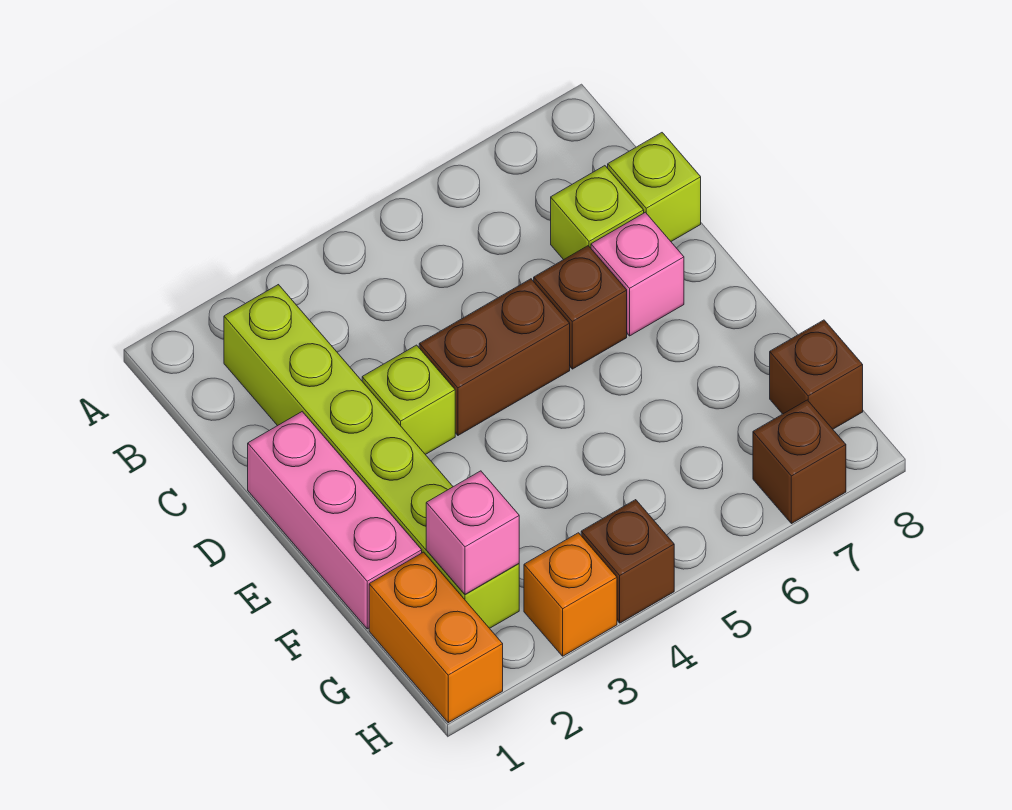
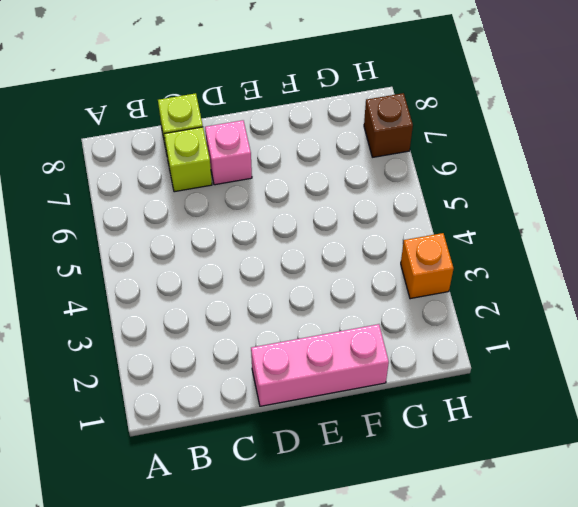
none -> lime brick B2:G2 level 1
none -> lime brick D3 level 1
none -> brown brick D4:D5 level 1

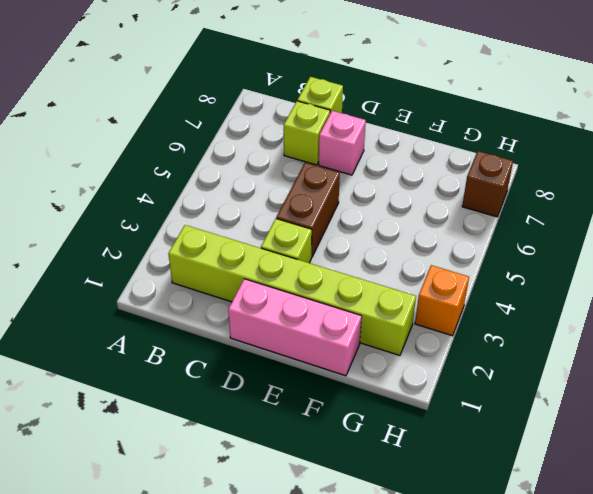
none -> brown brick D6 level 1
none -> orange brick G1:H1 level 1
none -> brown brick G8 level 1

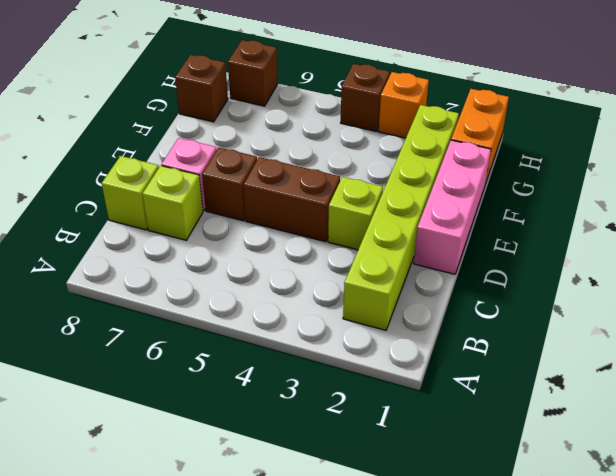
none -> pink brick G2 level 2

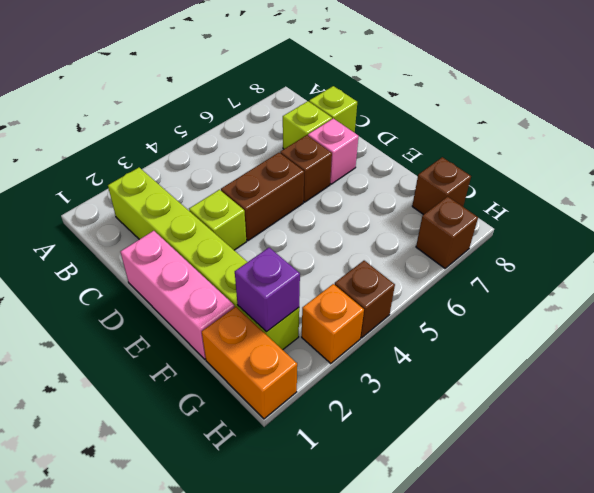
purple brick G2 level 2 -> pink brick G2 level 2

